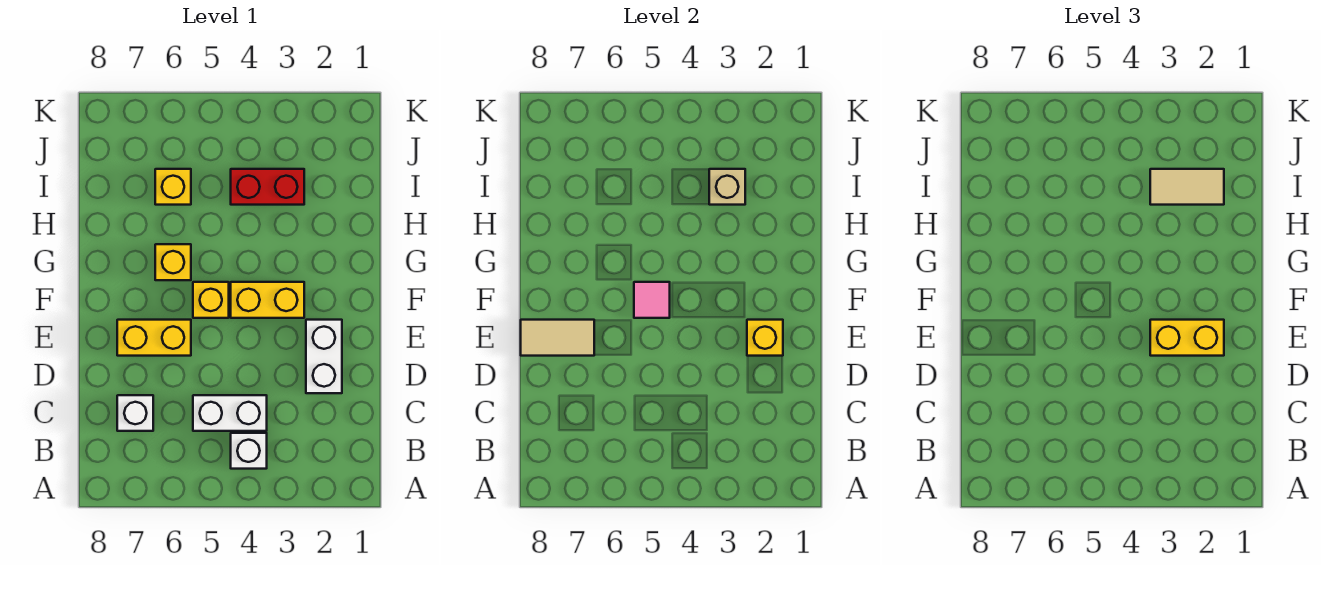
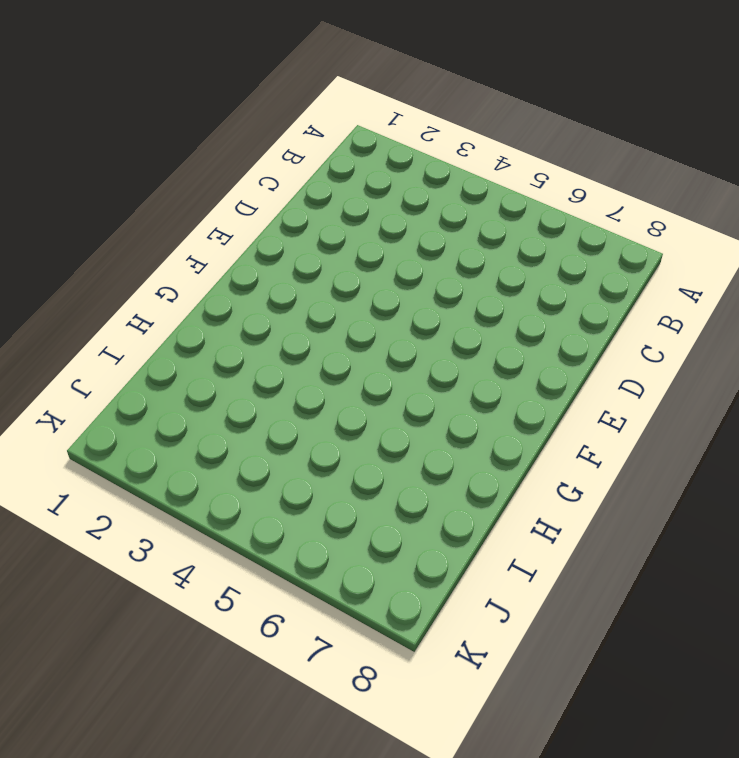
none -> white brick B4 level 1
none -> white brick C4:C5 level 1
none -> white brick C7 level 1

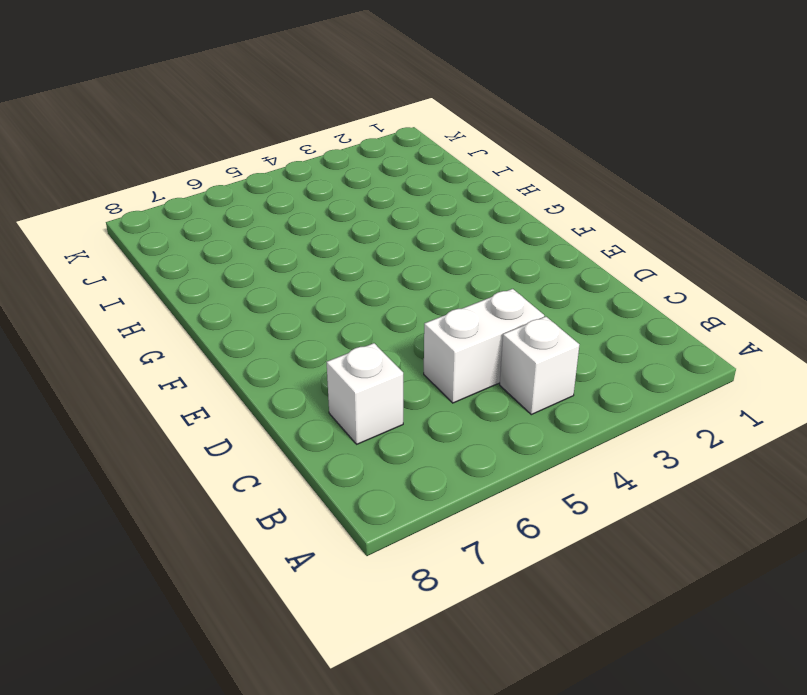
none -> white brick D2:E2 level 1
none -> yellow brick E6:E7 level 1
none -> yellow brick F3:F4 level 1

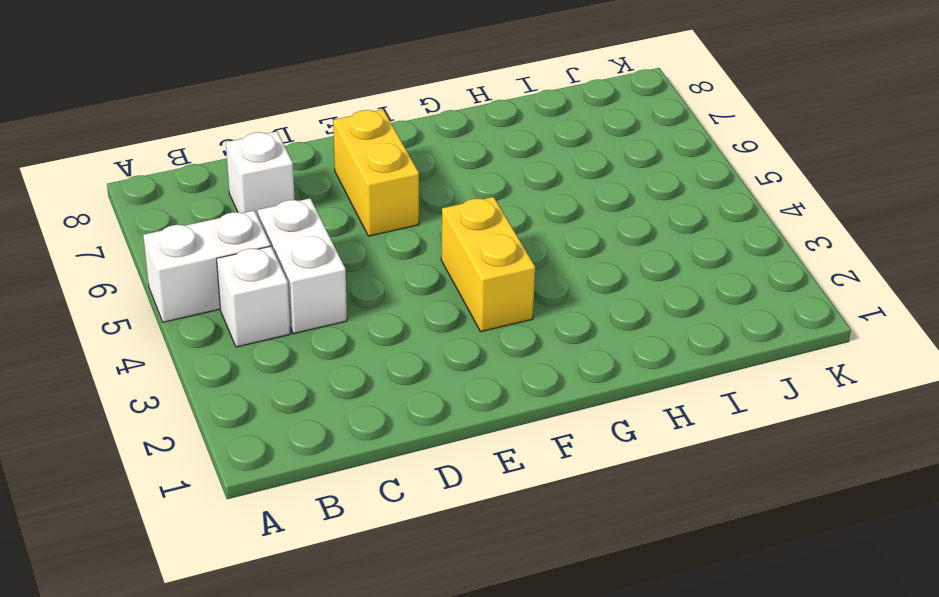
white brick A5:B5 level 1 -> white brick D2:E2 level 1
none -> yellow brick F5 level 1
none -> yellow brick G6 level 1
none -> red brick I3:I4 level 1

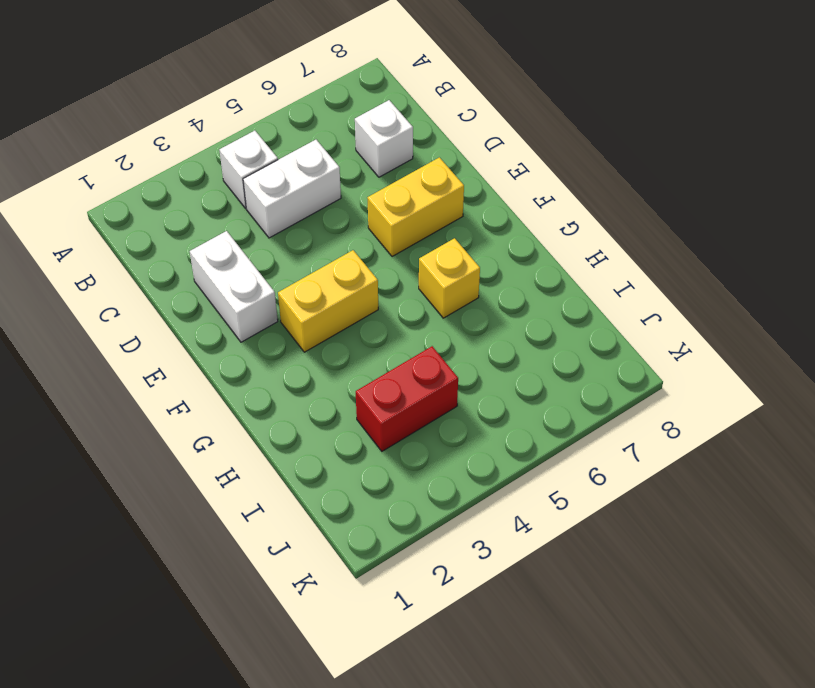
none -> yellow brick F5 level 1
none -> yellow brick I6 level 1
none -> yellow brick E2 level 2

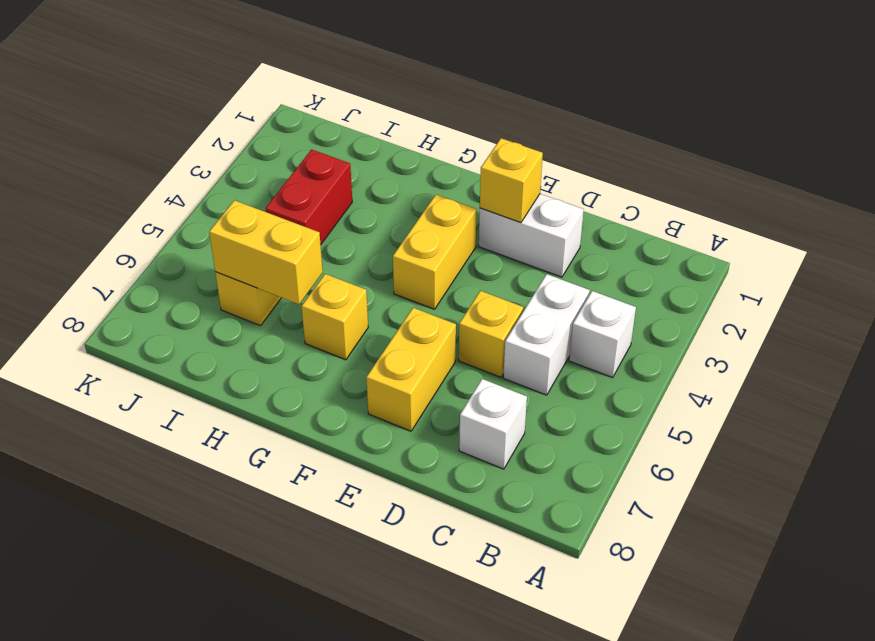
yellow brick D5 level 1 -> yellow brick F5 level 1
yellow brick H6:I6 level 2 -> yellow brick E2:E3 level 3
none -> tan tile E7:E8 level 2
none -> pink tile F5 level 2
none -> tan brick I3 level 2

